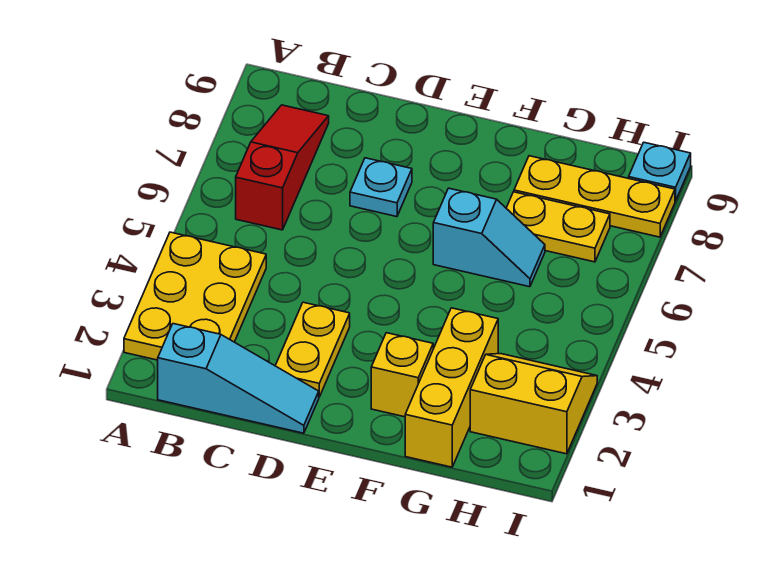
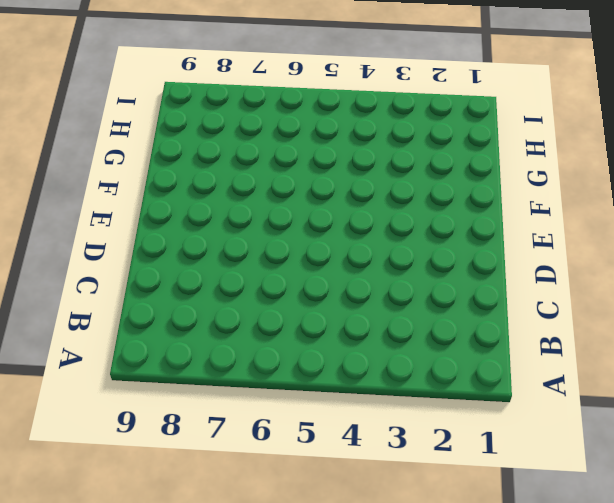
none -> yellow plate A2:B4 level 1
none -> cyan slope B1:D1 level 1 top B
none -> red slope B6:B8 level 1 top 6

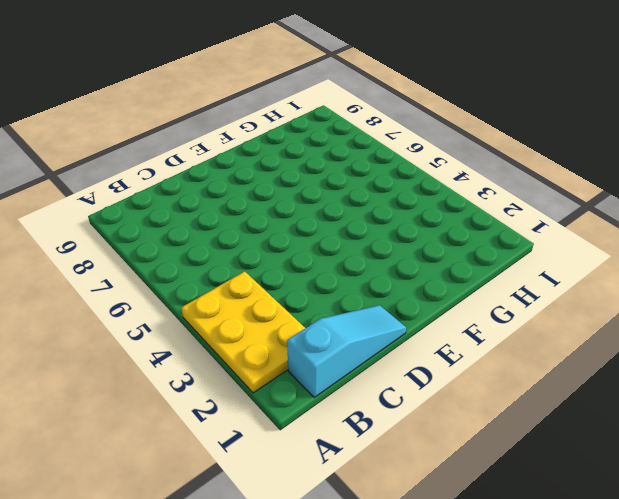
none -> red slope B6:B8 level 1 top 6
none -> yellow plate D2:D3 level 1
none -> cyan plate D7 level 1

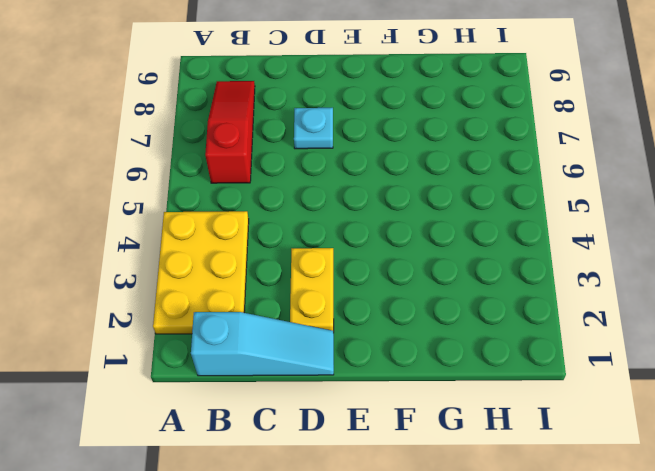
none -> yellow brick F2 level 1
none -> cyan slope F6:G6 level 1 top F
none -> yellow brick G1:G3 level 1

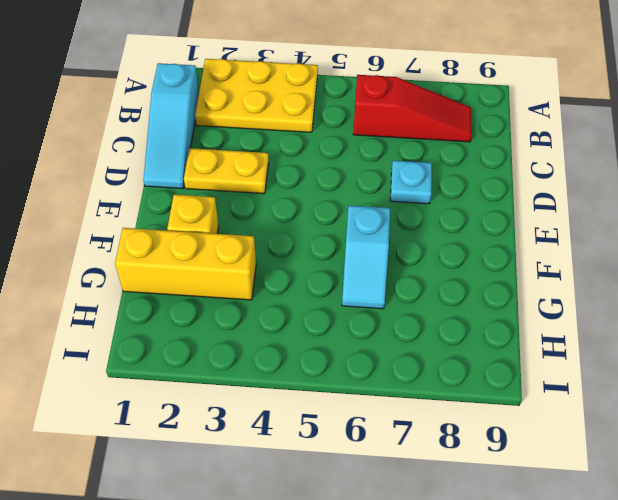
none -> yellow plate G7:H7 level 1
none -> yellow plate G8:I8 level 1
none -> yellow slope H2:I3 level 1 top 2

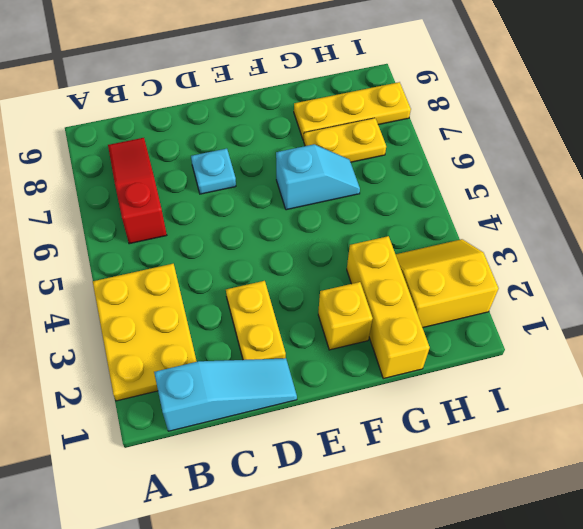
none -> cyan plate I9 level 1

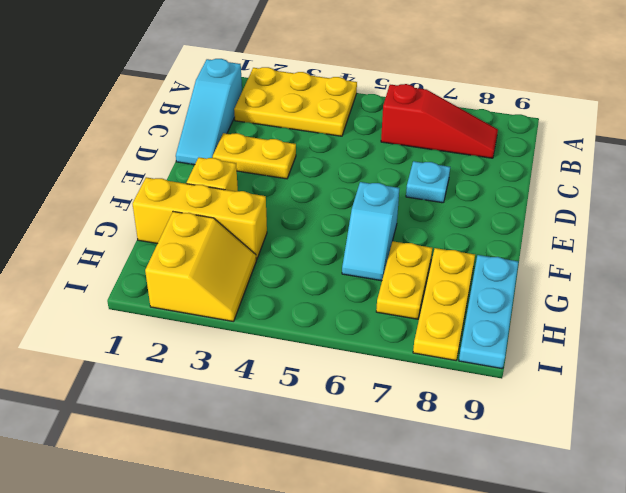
cyan plate G9:I9 level 1 -> cyan plate I9 level 1

